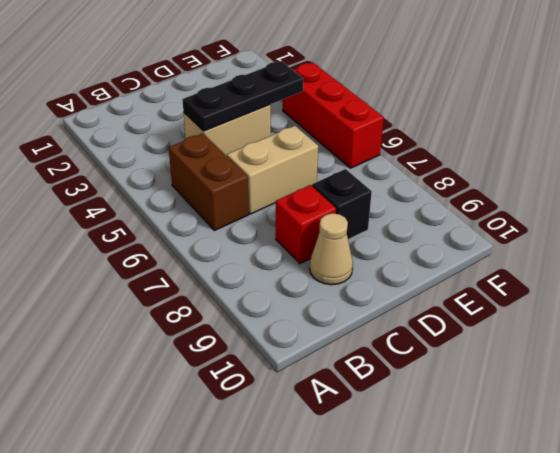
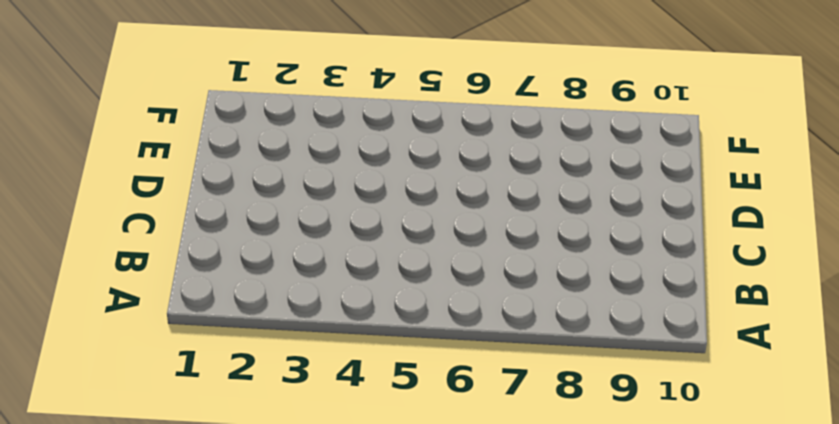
none -> brown brick B5:B6 level 1
none -> tan brick C4:D4 level 1

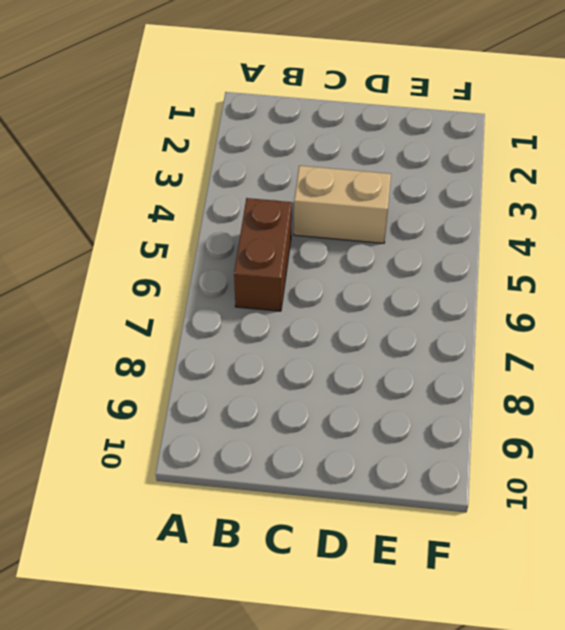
none -> tan brick C6:D6 level 1
none -> red brick C8 level 1

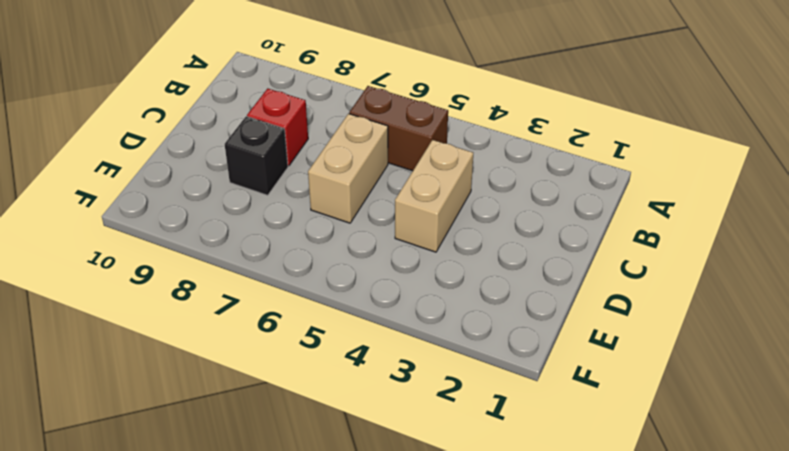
none -> tan cone C9 level 1
none -> red brick F4:F6 level 1

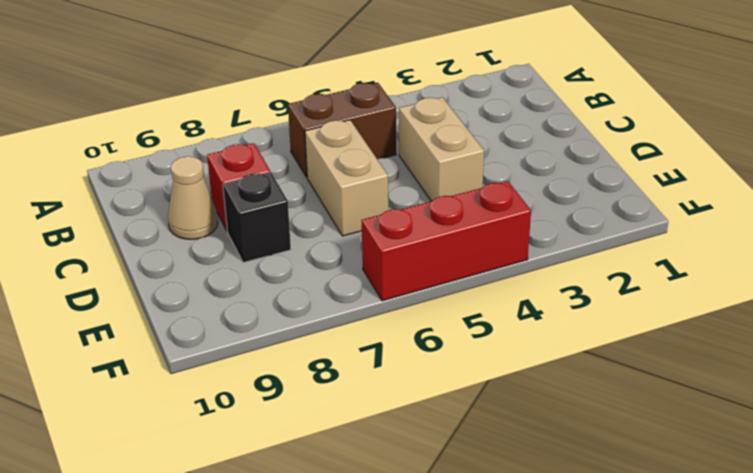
none -> black plate C4:E4 level 2

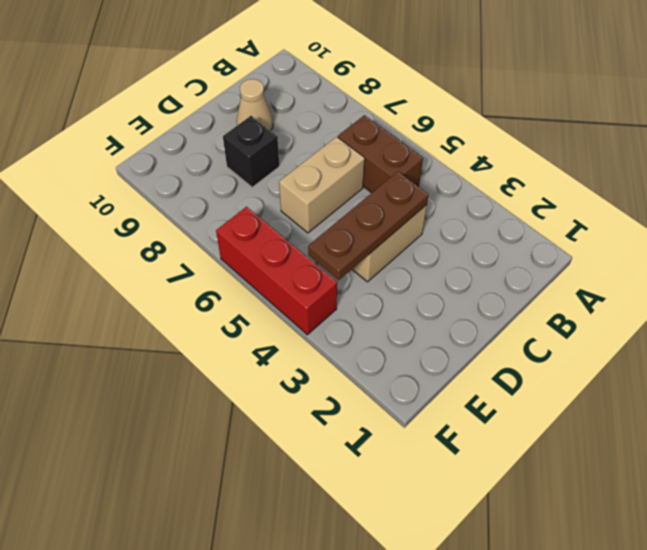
brown plate C4:E4 level 2 -> black plate C4:E4 level 2
none -> red brick C8 level 1

